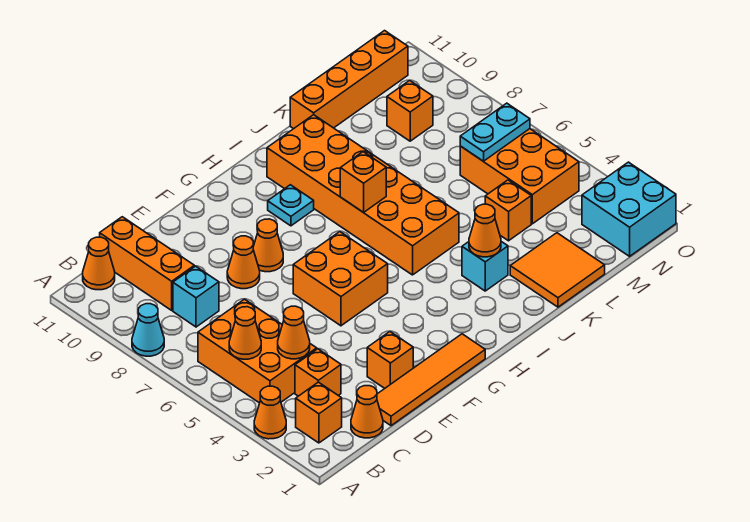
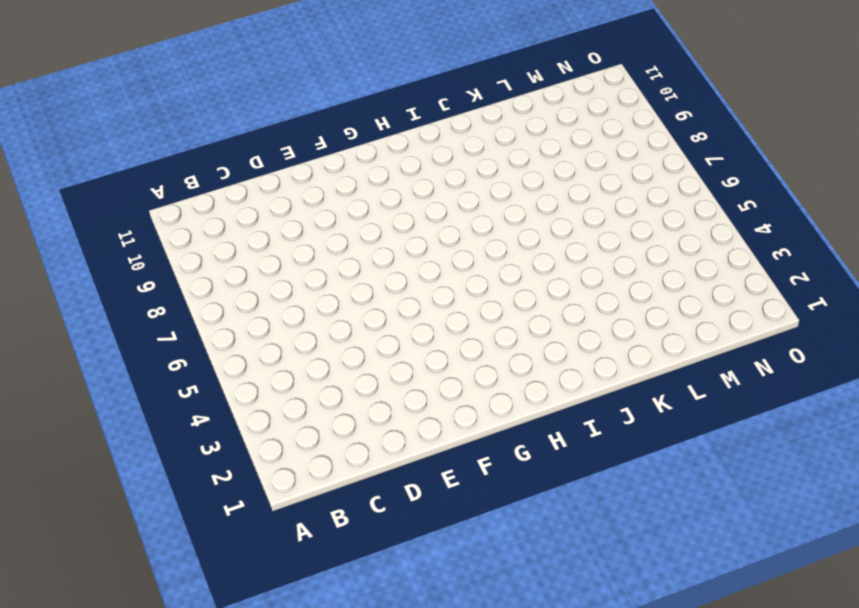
none -> orange cone A3 level 1
none -> cyan cone A8 level 1
none -> orange brick B2 level 1

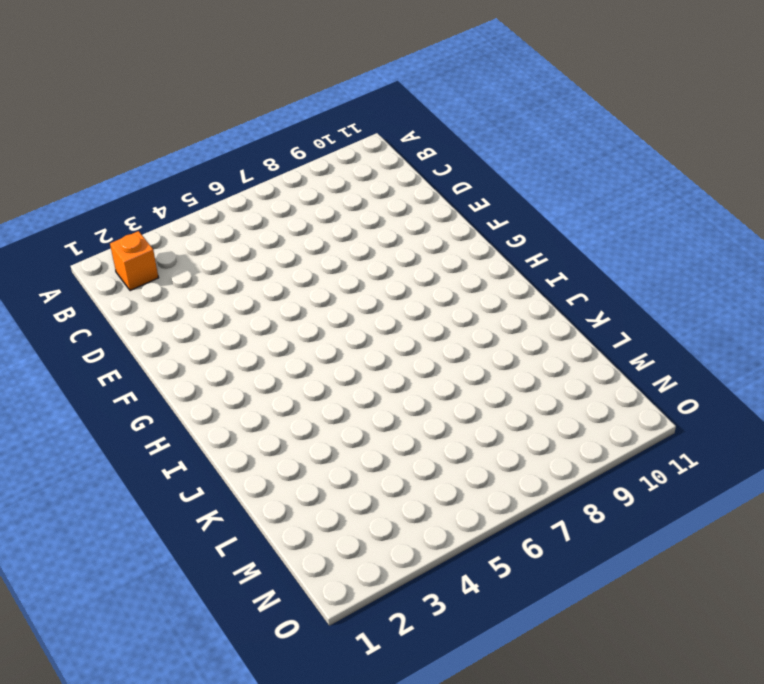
none -> orange cone A3 level 1
none -> cyan cone A8 level 1
none -> orange brick B4:C6 level 1

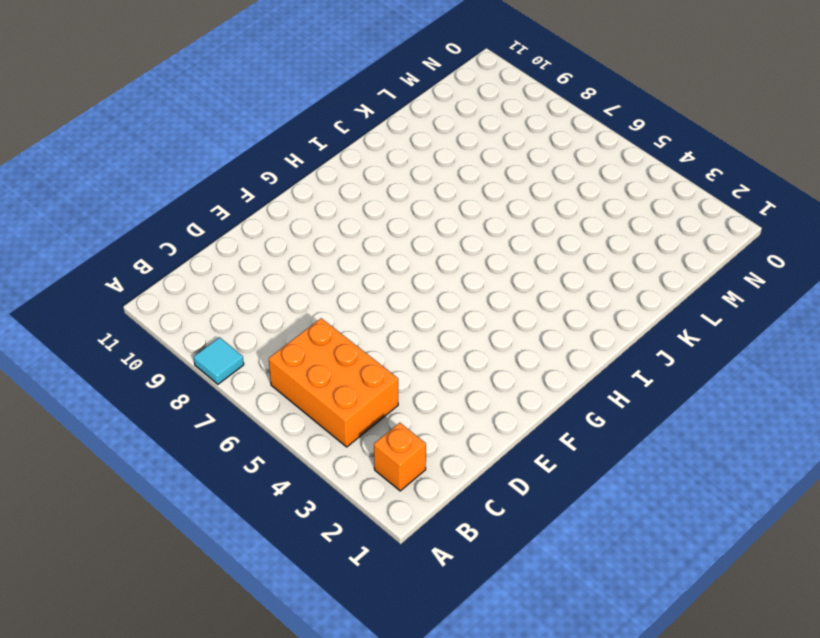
cyan tile A8 level 1 -> cyan cone A8 level 1
none -> orange cone A3 level 1
none -> orange cone B11 level 1
none -> orange cone C1 level 1

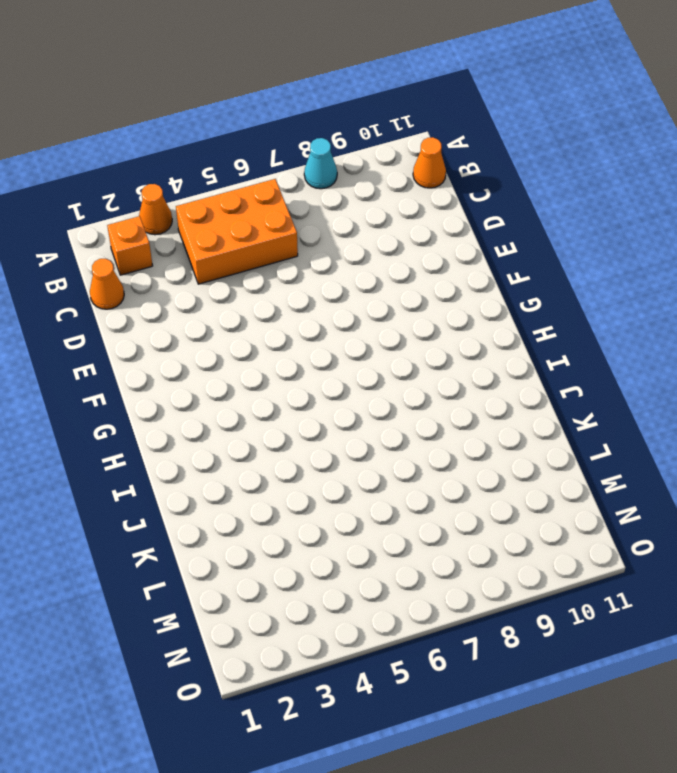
none -> orange brick C3 level 1
none -> cyan brick C8 level 1
none -> orange brick C9:C11 level 1

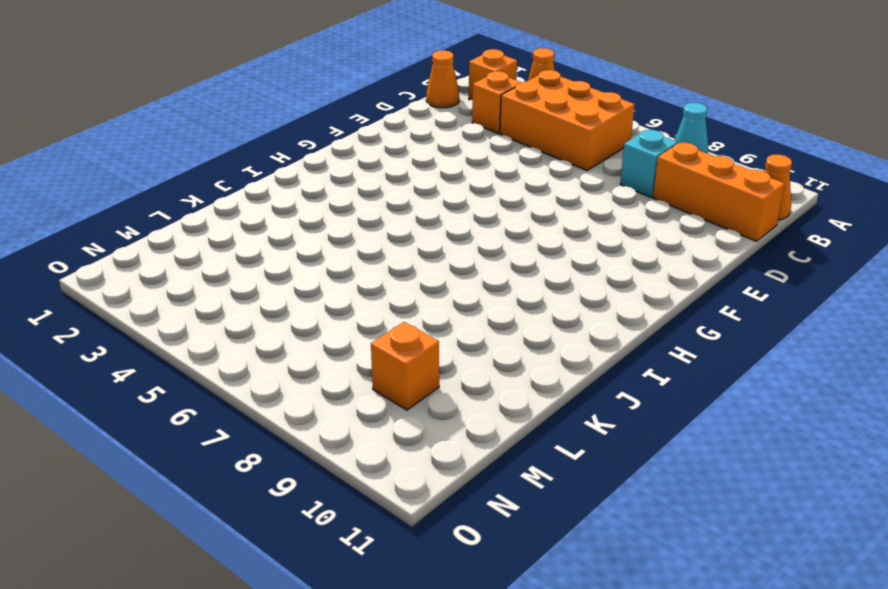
none -> orange tile D1:G1 level 1
none -> orange brick E2 level 1
none -> orange cone E8 level 1

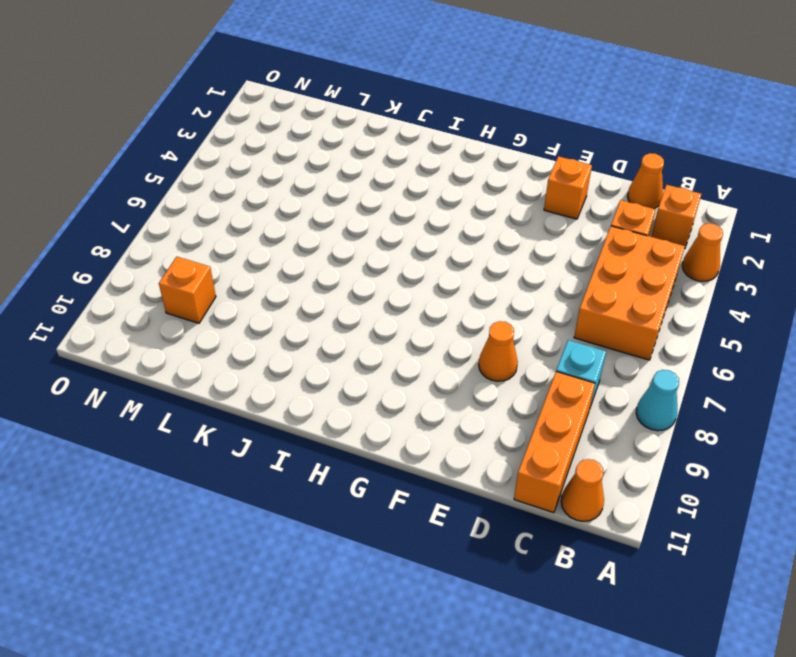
none -> orange tile D1:G1 level 1
none -> orange brick F5:G6 level 1
none -> orange cone F8 level 1

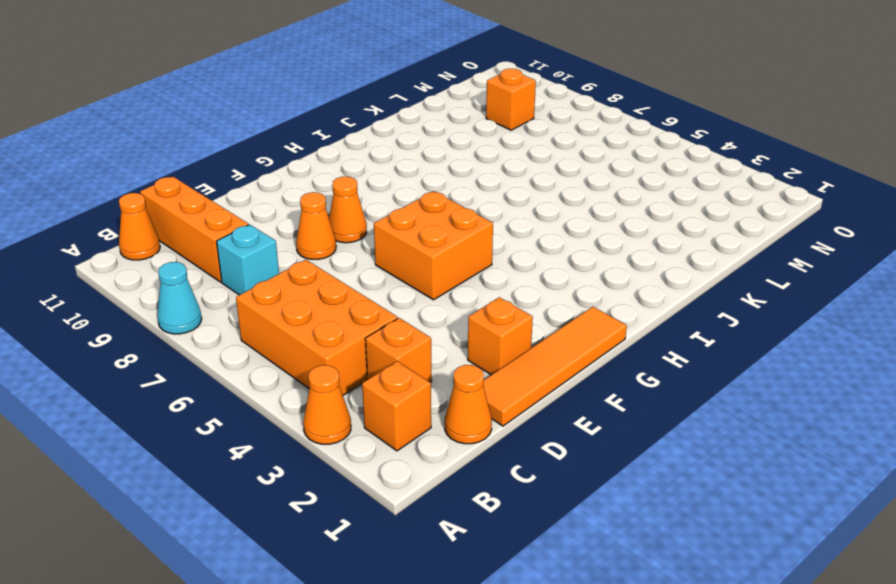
none -> cyan plate H9 level 1
none -> orange brick I5:J10 level 1
none -> cyan brick J3 level 1

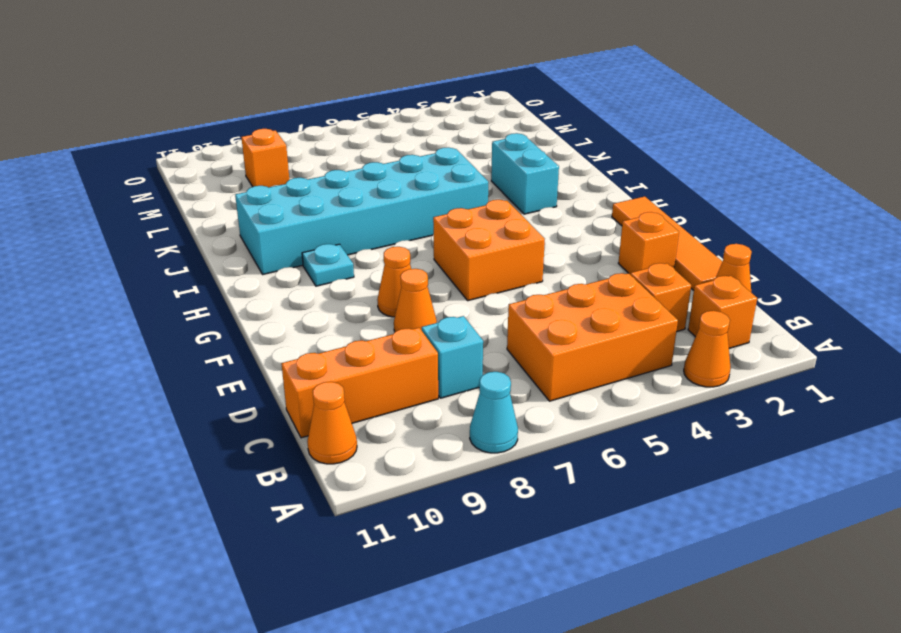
cyan brick I3:J3 level 1 -> cyan brick J3 level 1
cyan brick I5:J10 level 1 -> orange brick I5:J10 level 1
none -> orange tile K1:L2 level 1
none -> orange brick K11:N11 level 1
none -> orange brick L4 level 1

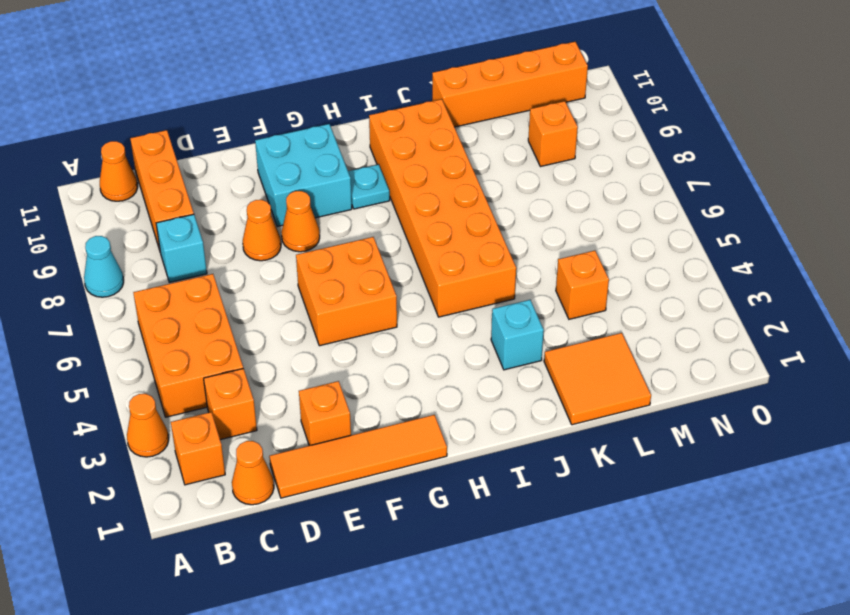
cyan brick F9:G10 level 1 -> cyan brick N1:O2 level 1
none -> orange brick M4:N6 level 1
none -> orange cone B5 level 2
none -> orange cone C4 level 2

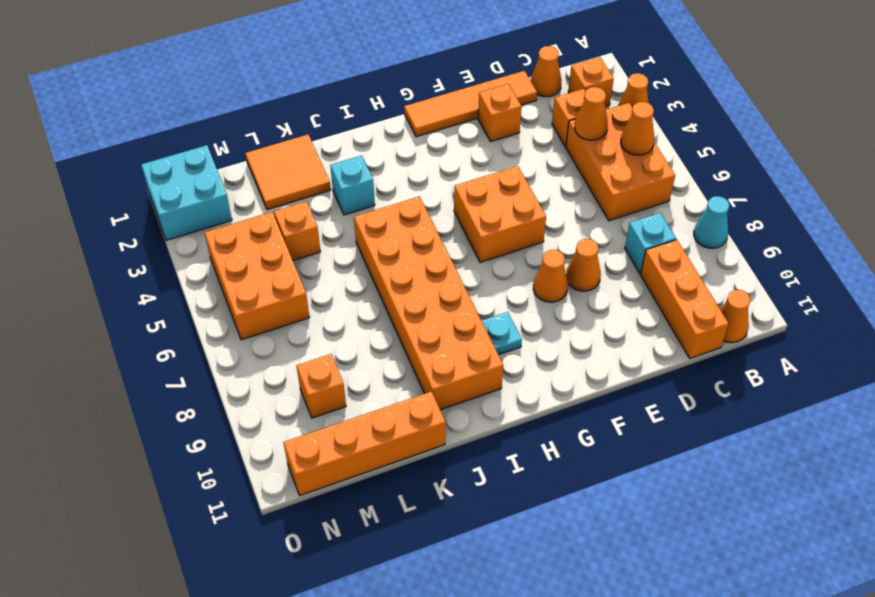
none -> orange brick I7 level 2
none -> orange cone J3 level 2
none -> cyan plate M6:N6 level 2

